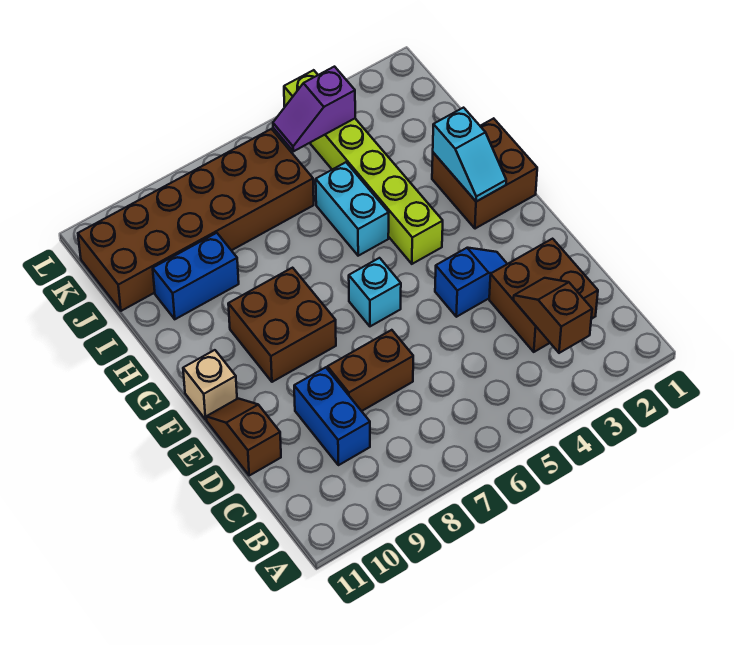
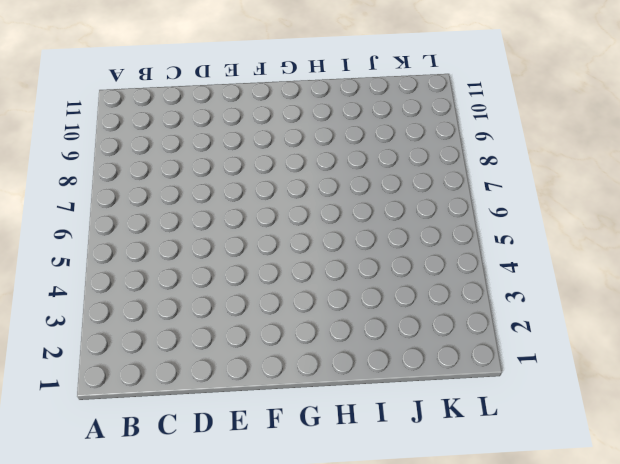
none -> brown brick C2:D3 level 1
none -> blue brick C9:D9 level 1
none -> brown brick D7:D8 level 1

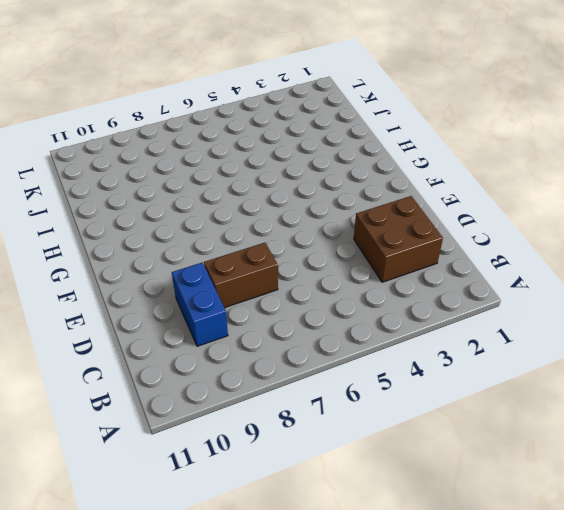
none -> brown slope D11:E11 level 1 top D
none -> blue slope E3:E4 level 1 top 4
none -> cyan brick F6 level 1

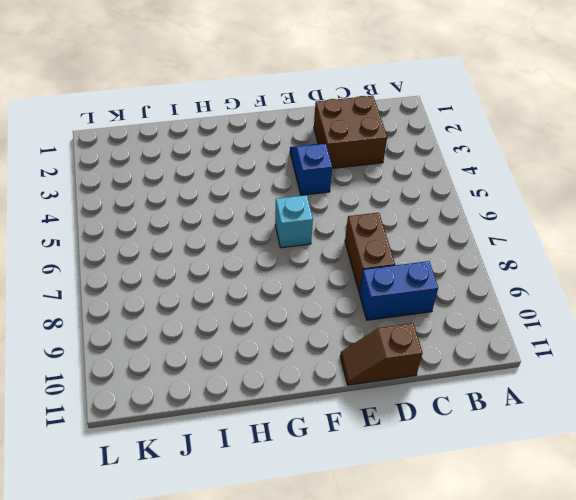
none -> brown brick F8:G9 level 1
none -> tan brick F11 level 1
none -> brown brick G1:H2 level 1

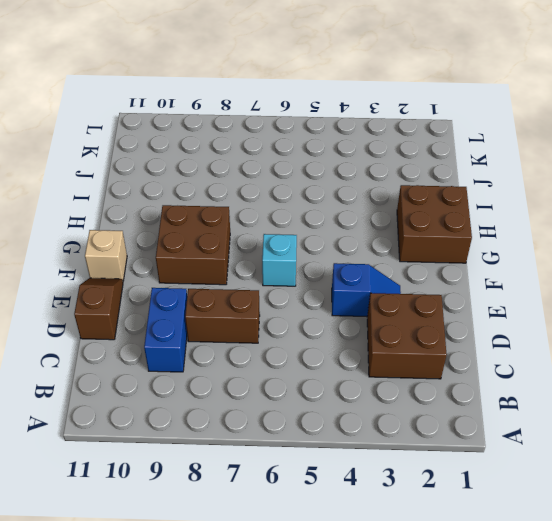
none -> lime brick G4:L4 level 1
none -> cyan brick H5:I5 level 1
none -> blue brick I9:I10 level 1

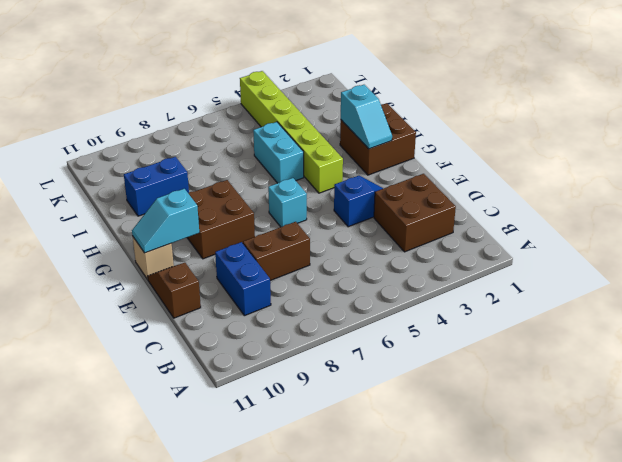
cyan slope F10:F11 level 2 top 10 -> none
none -> brown brick J6:K11 level 1
none -> brown slope B3:C3 level 2 top B
none -> purple slope K4:K5 level 2 top 4

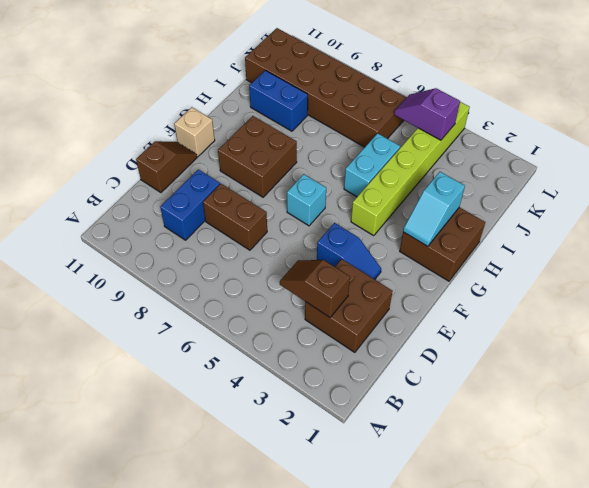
brown slope C3:C4 level 2 top 3 -> brown slope B3:C3 level 2 top B

